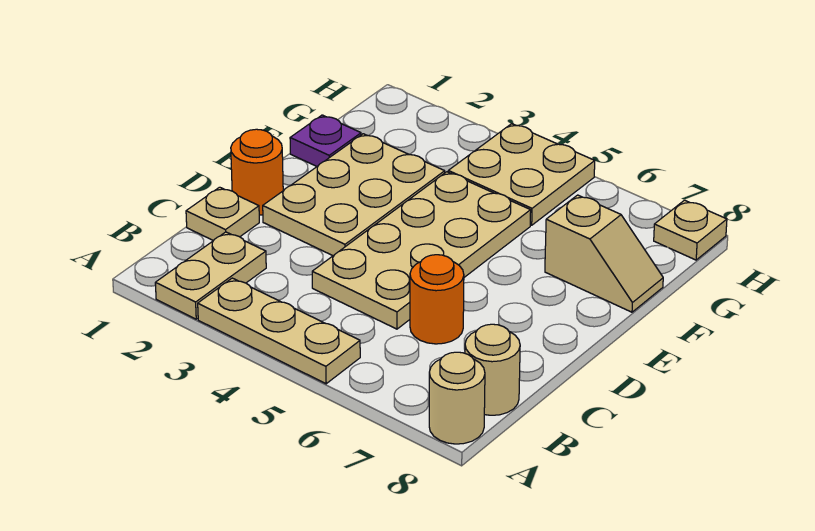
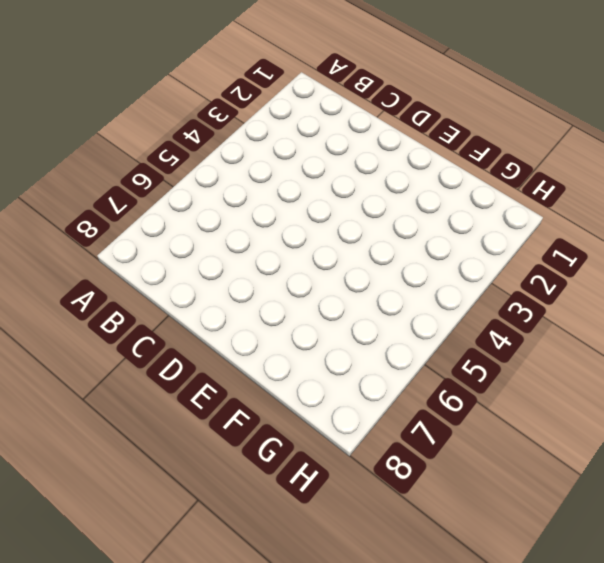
none -> tan plate A2:B2 level 1
none -> tan plate A3:A5 level 1
none -> tan round brick A8 level 1

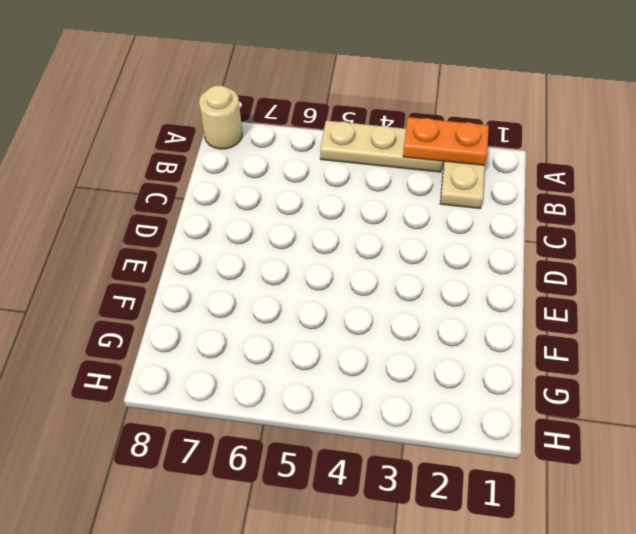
orange plate A2:A3 level 2 -> none
none -> tan round brick B8 level 1
none -> tan plate C1 level 1
none -> tan plate C4:F5 level 1

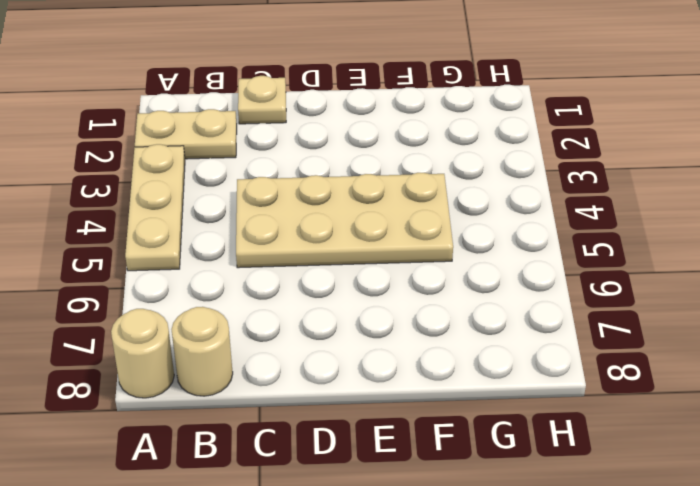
none -> orange round brick C6 level 1
none -> orange round brick D1 level 1
none -> tan plate D2:F3 level 1

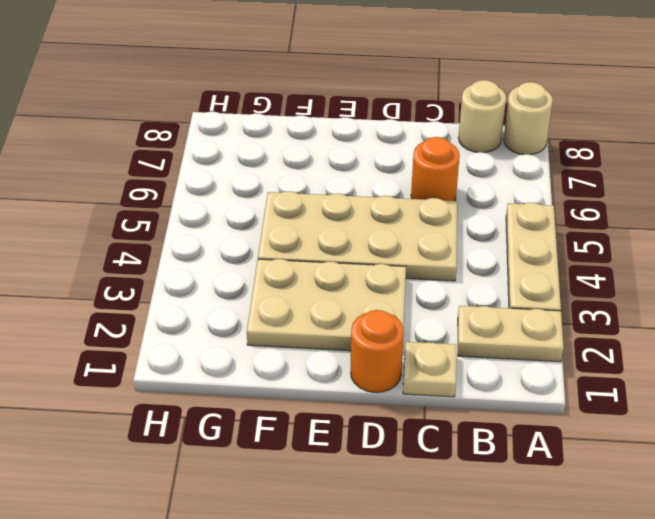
none -> purple plate F1 level 1
none -> tan slope F7:F8 level 1 top 7
none -> tan plate G4:H5 level 1

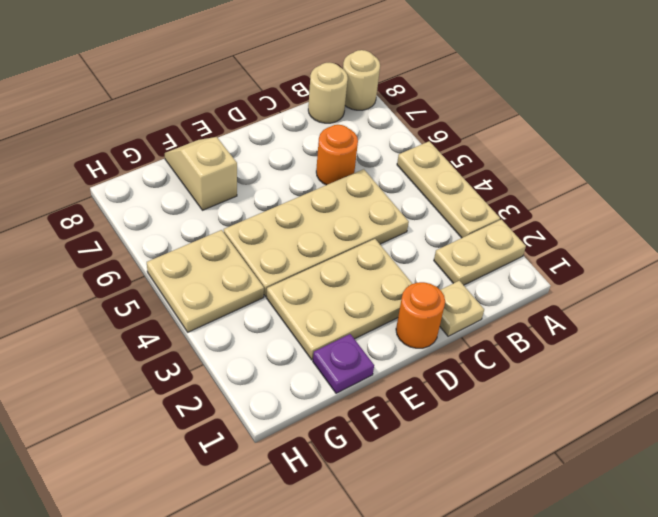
none -> tan plate H8 level 1

